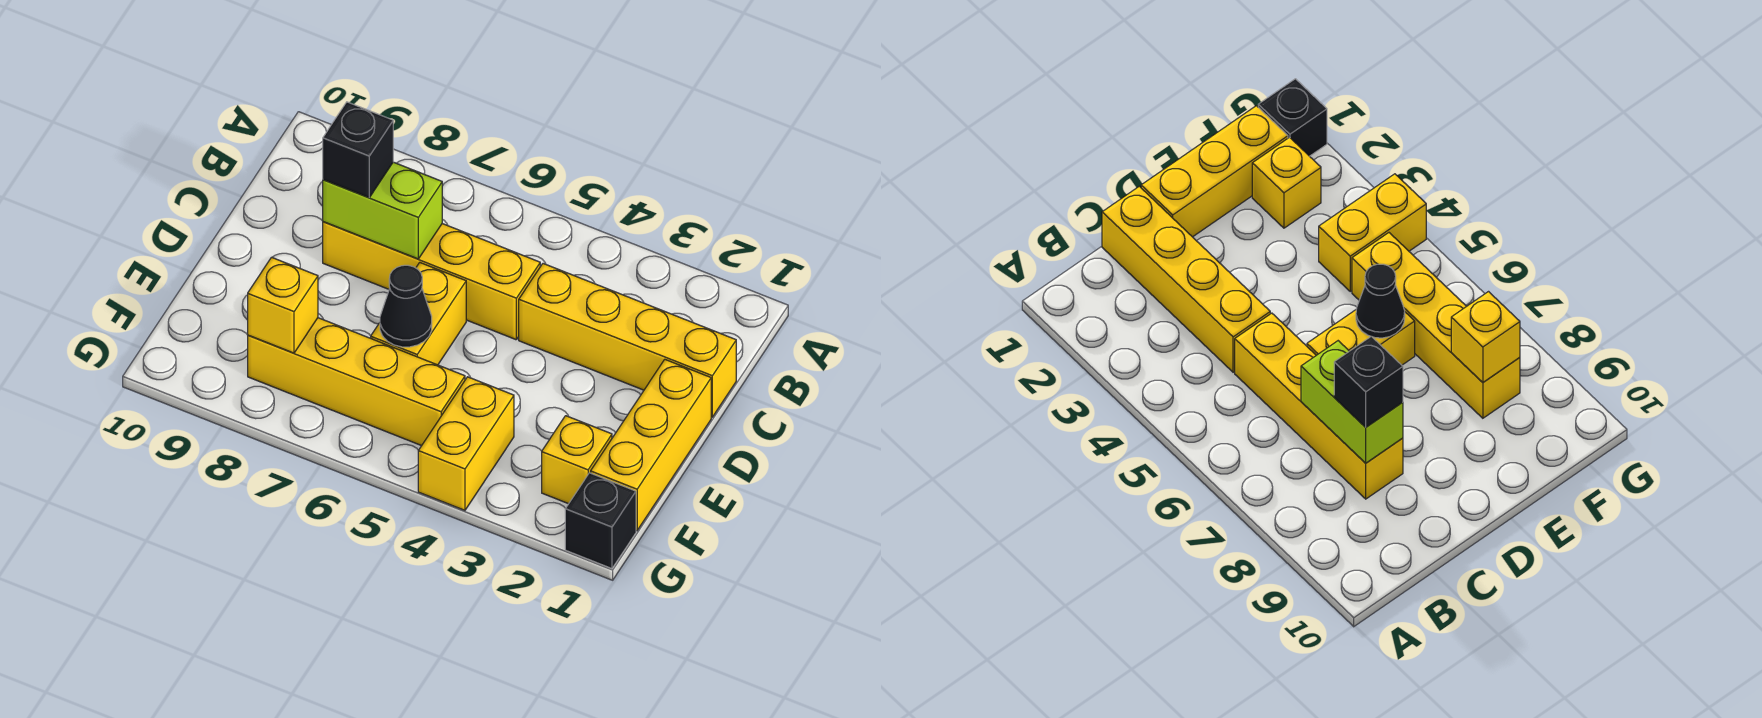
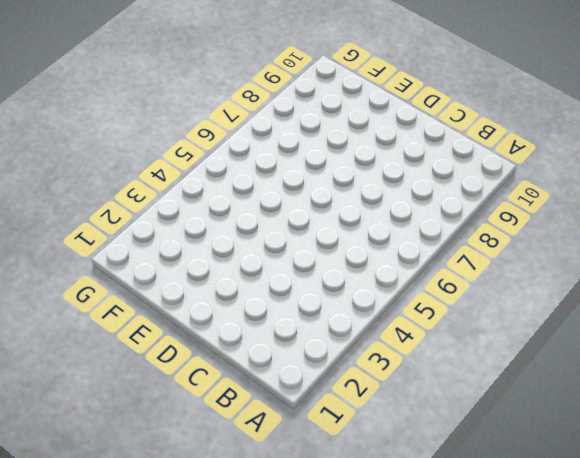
none -> yellow brick C1:C4 level 1
none -> yellow brick C5:C8 level 1
none -> yellow brick D1:F1 level 1

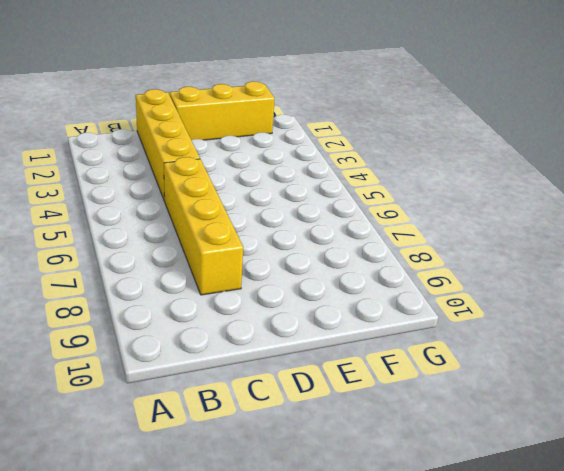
none -> yellow brick D6:E6 level 1
none -> yellow brick F2 level 1
none -> yellow brick F4:G4 level 1

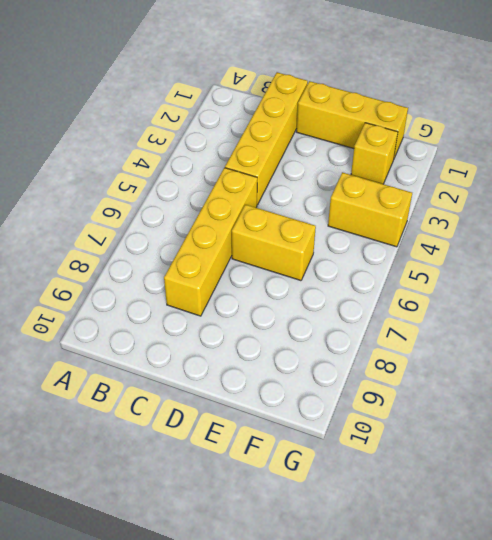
none -> yellow brick F5:F8 level 1
none -> black brick G1 level 1
none -> lime brick C7:C8 level 2

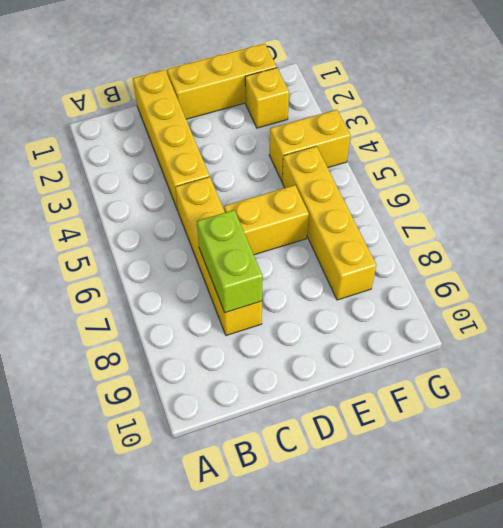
none -> black brick G1 level 1
none -> black cone E6 level 2
none -> yellow brick F8 level 2

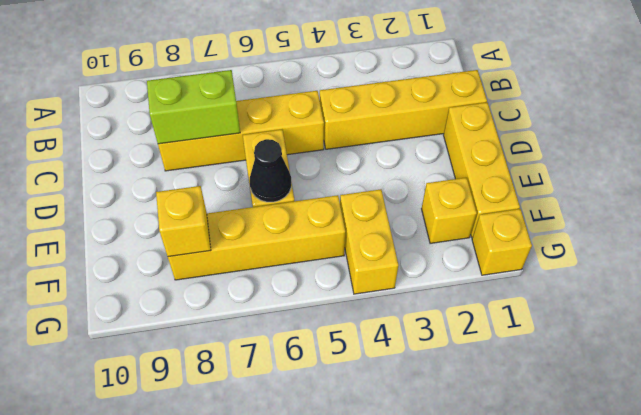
yellow brick G1 level 1 -> black brick G1 level 1
none -> black brick C8 level 3

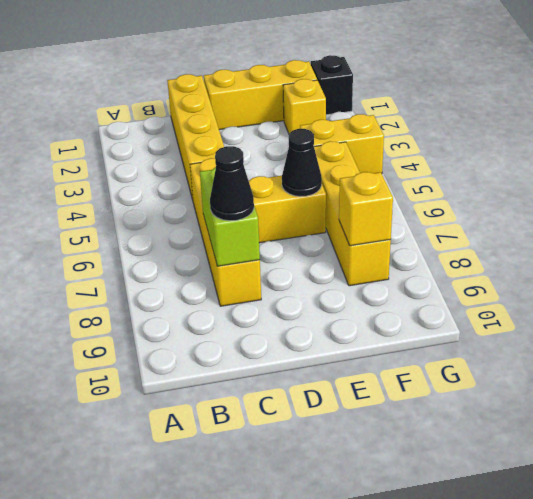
black cone C8 level 3 -> black brick C8 level 3

